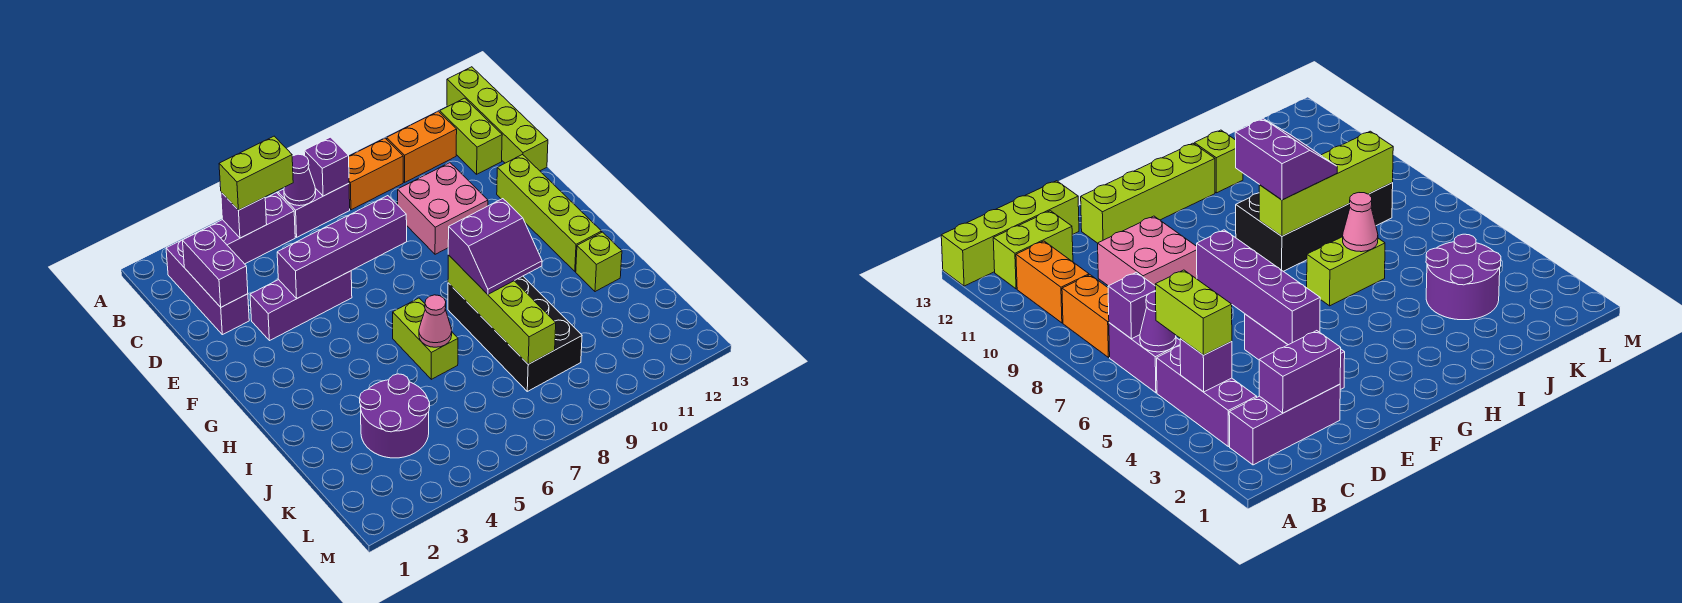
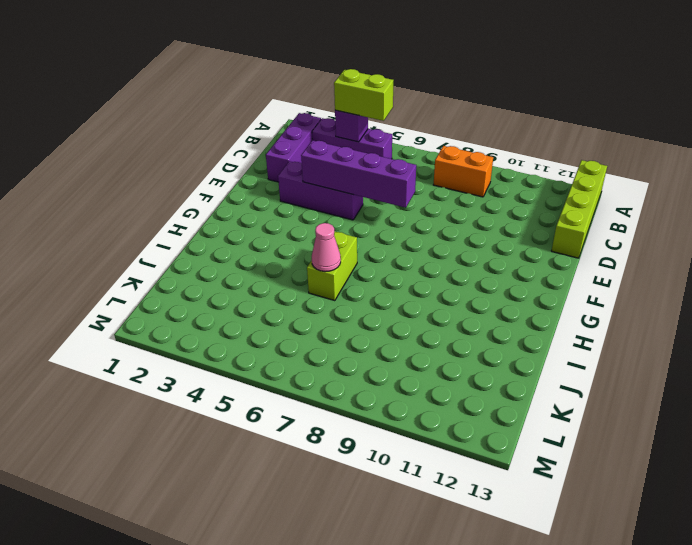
none -> purple brick B6:B7 level 1
none -> orange brick B10:B11 level 1
none -> lime brick B12:C12 level 1

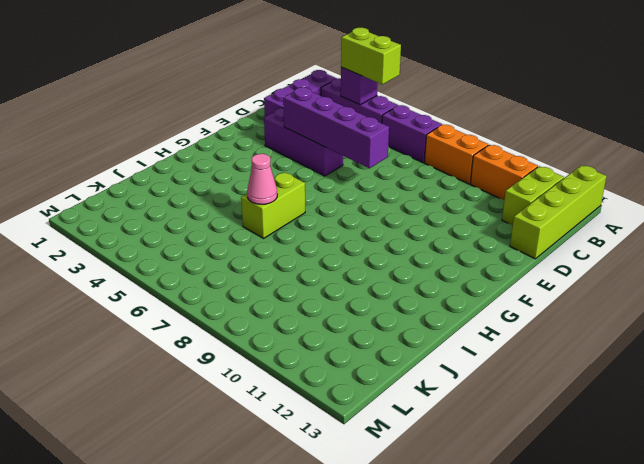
none -> pink brick D9:E10 level 1
none -> lime brick E12:H12 level 1
none -> black brick H8:K9 level 1

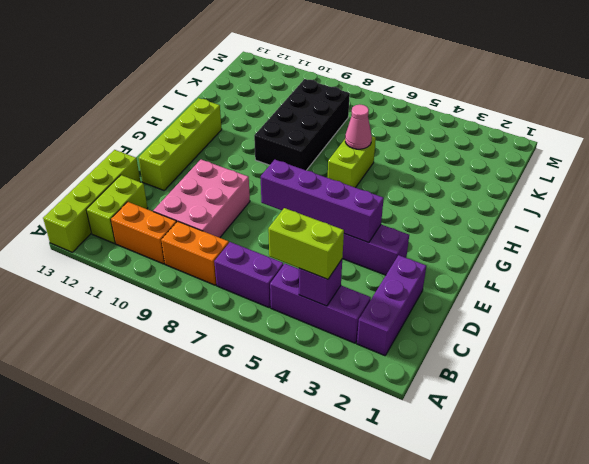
pink brick C9:E10 level 1 -> pink brick D9:E10 level 1
none -> lime brick I12 level 1
none -> purple round brick J3:K4 level 1
none -> purple cone B6 level 2

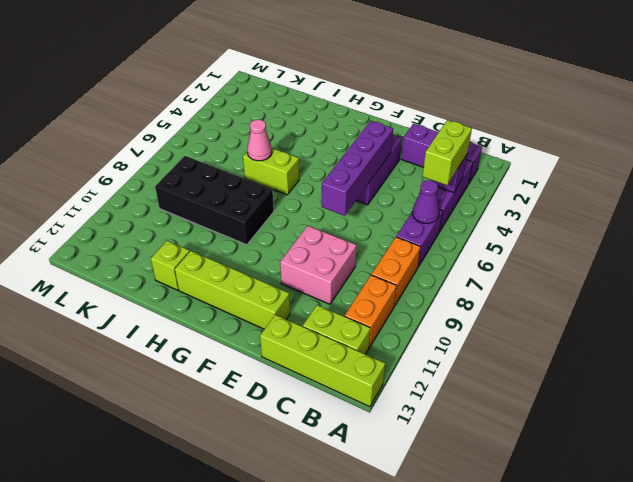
none -> purple round brick J3:K4 level 1
none -> purple brick B7 level 2
none -> purple brick C2:D2 level 2

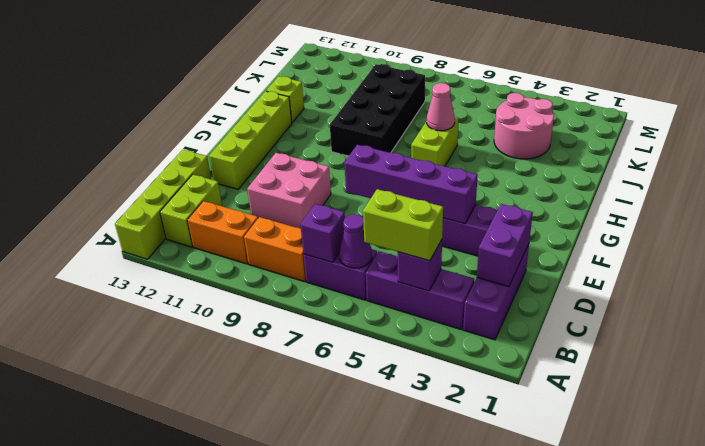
pink round brick J3:K4 level 1 -> purple round brick J3:K4 level 1
none -> lime brick H8:K8 level 2
none -> purple slope H8:I9 level 3 top H

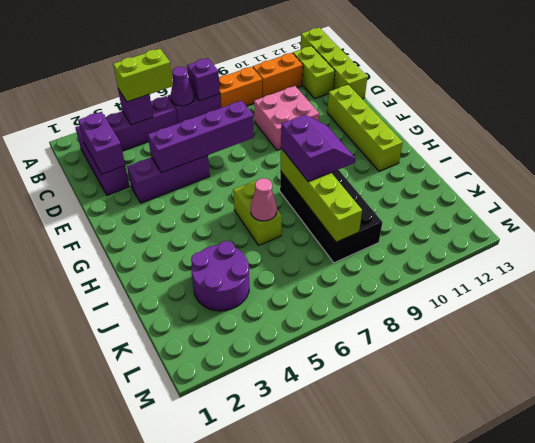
purple slope H8:I9 level 3 top 8 -> purple slope H8:I9 level 3 top H
none -> lime brick I12 level 1

